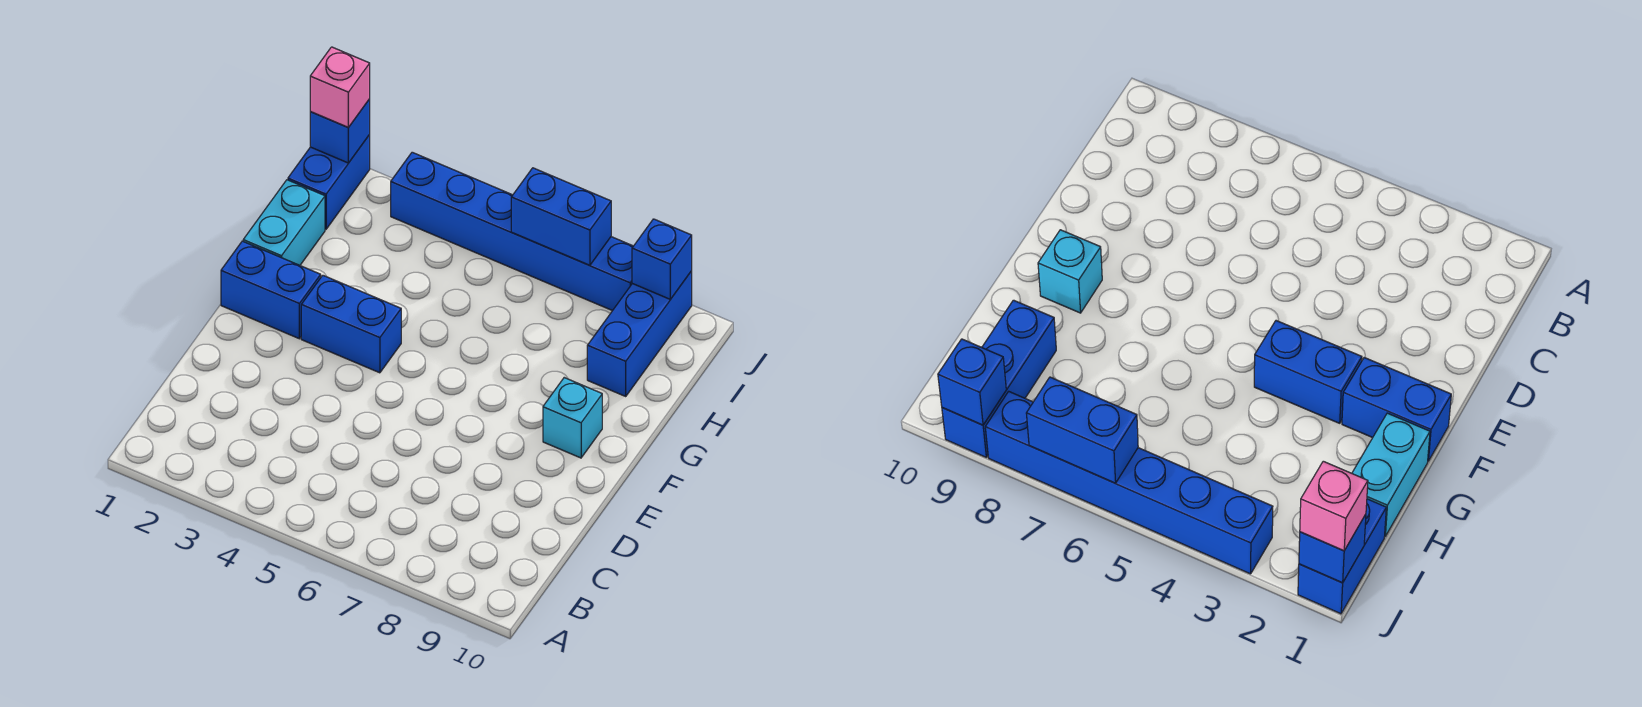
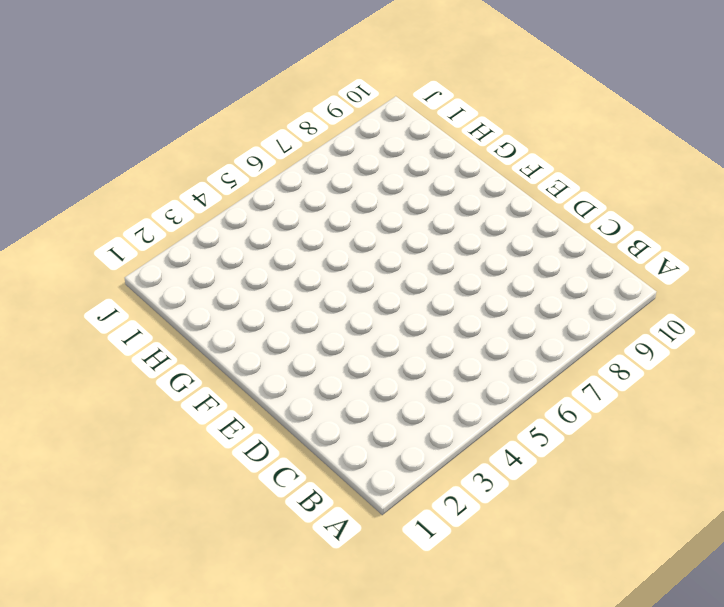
none -> blue brick F1:F2 level 1
none -> blue brick F3:F4 level 1

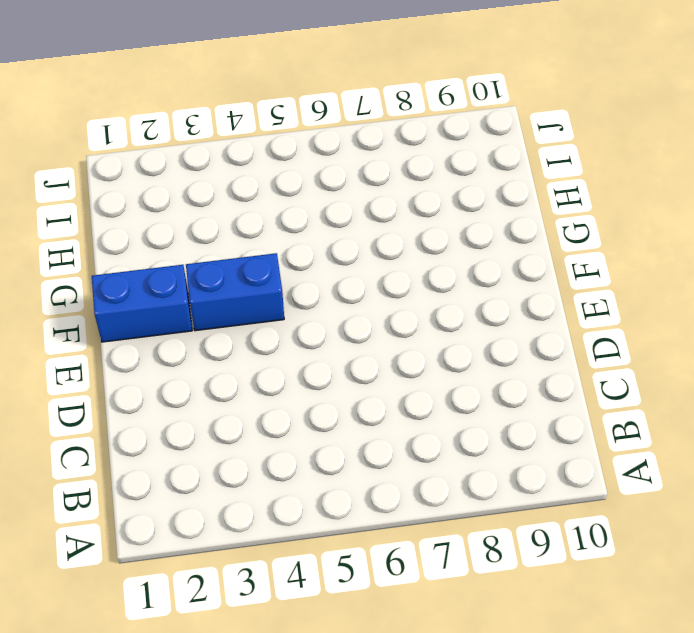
none -> cyan brick F9 level 1
none -> cyan brick G1:H1 level 1

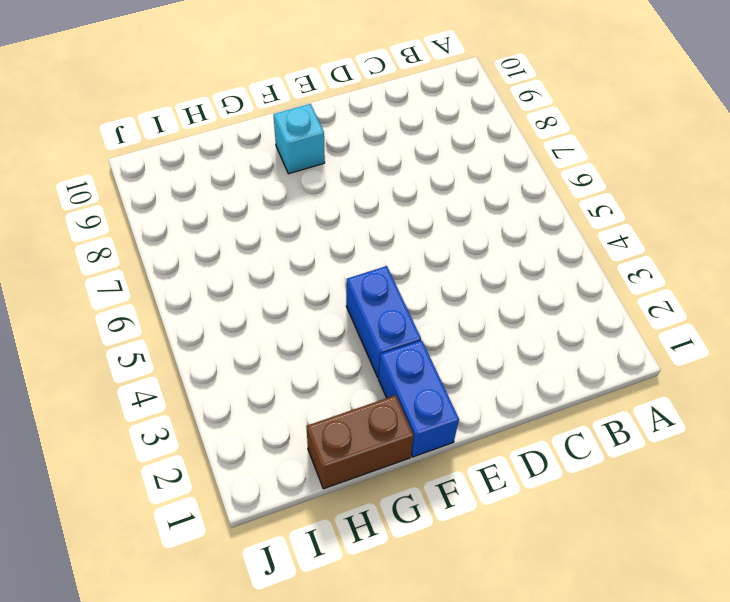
brown brick G1:H1 level 1 -> cyan brick G1:H1 level 1
none -> blue brick H9:J9 level 1
none -> blue brick I1:J1 level 1

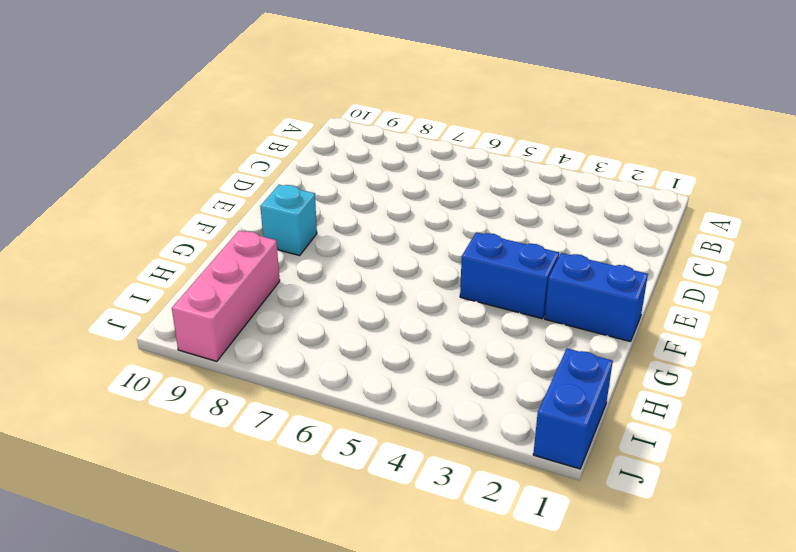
pink brick H9:J9 level 1 -> blue brick H9:J9 level 1
none -> cyan brick G1:H1 level 1
none -> blue brick J3:J8 level 1

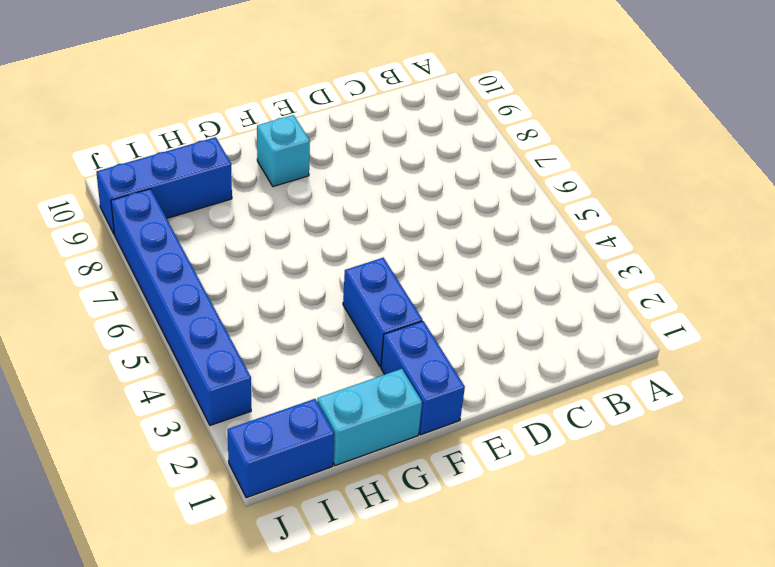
none -> blue brick J1 level 2
none -> blue brick J6:J7 level 2

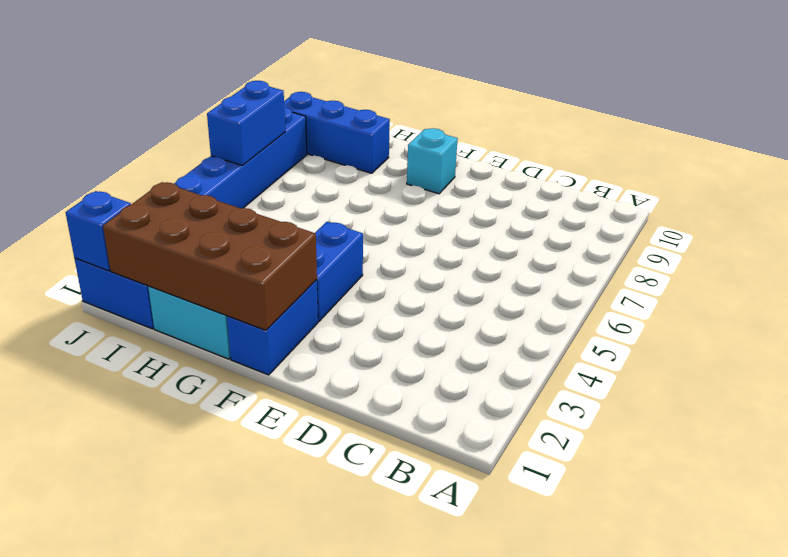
brown brick F1:I2 level 2 -> none
none -> blue brick J9 level 2
none -> pink brick J1 level 3

